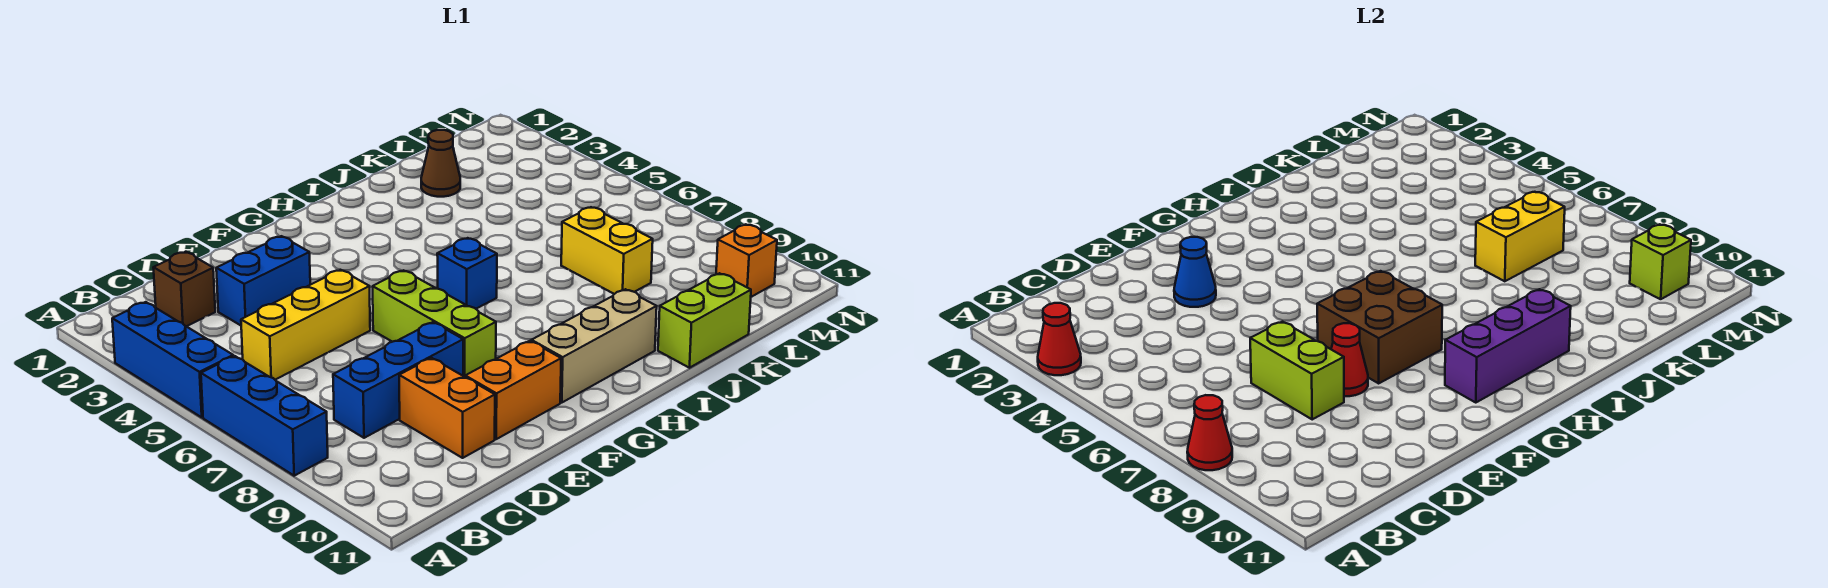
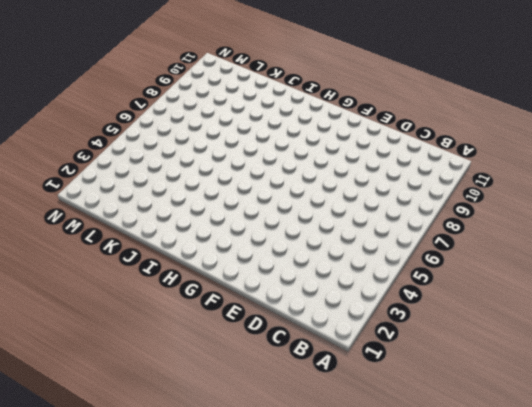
none -> blue brick A3:A5 level 1
none -> blue brick A6:A8 level 1
none -> brown brick C2 level 1

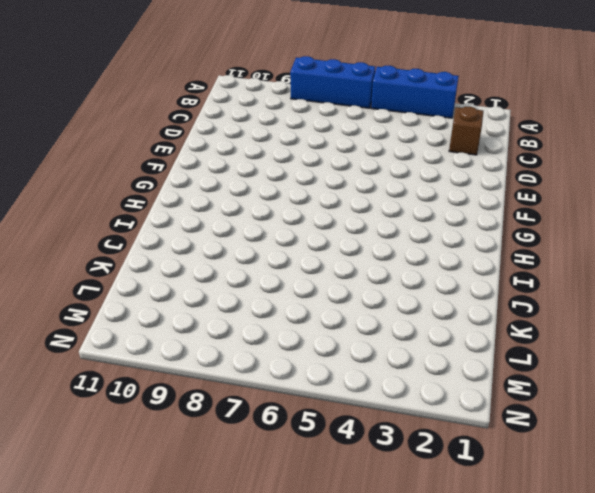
none -> yellow brick C5:E5 level 1
none -> blue brick C8:E8 level 1
none -> blue brick D3:E3 level 1

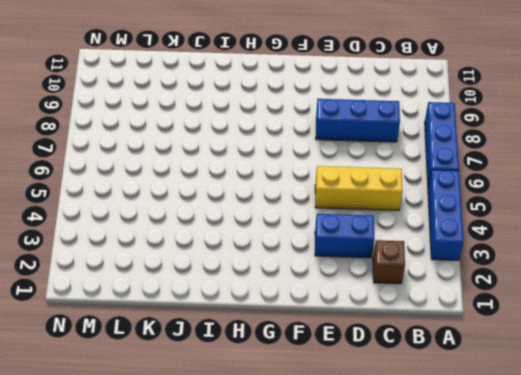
none -> orange brick D9:D10 level 1
none -> orange brick E10:F10 level 1
none -> lime brick F6:F8 level 1

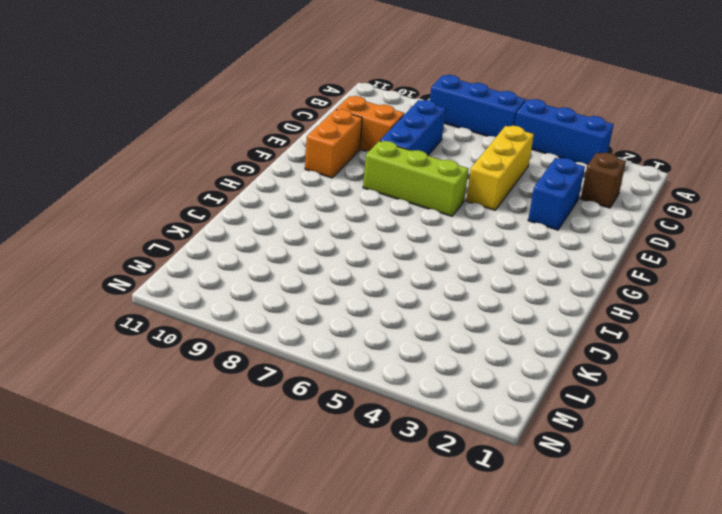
none -> tan brick G10:I10 level 1
none -> blue brick H6 level 1
none -> lime brick J11:K11 level 1

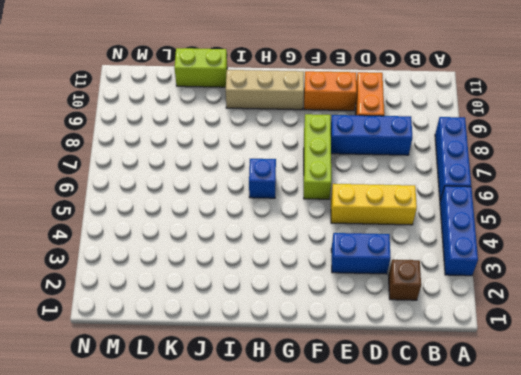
none -> brown cone K2 level 1
none -> yellow brick K7:K8 level 1
none -> orange brick M10 level 1

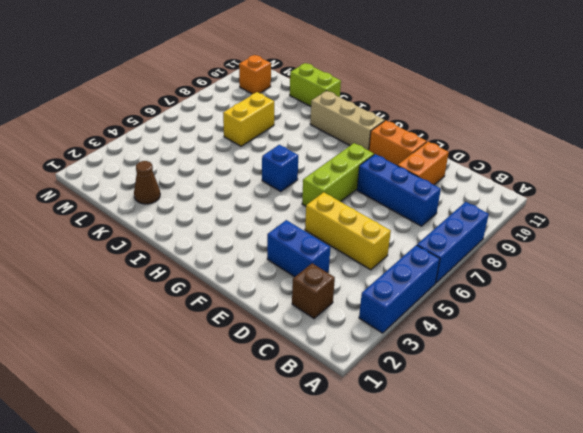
none -> red cone A3 level 2
none -> red cone A8 level 2
none -> lime brick D7:D8 level 2

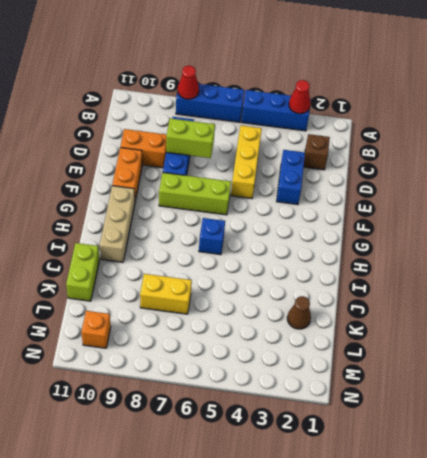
none -> blue cone E3 level 2
none -> red cone E8 level 2
none -> brown brick F7:G8 level 2

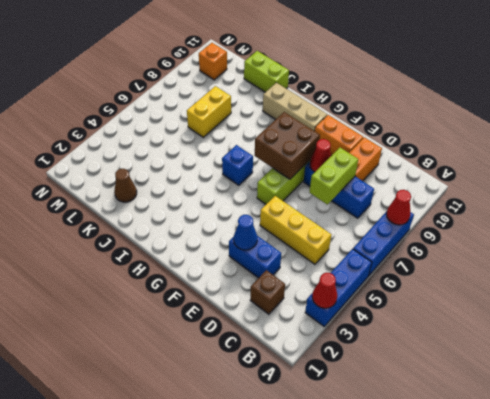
none -> purple brick G10:I10 level 2
none -> yellow brick K7:L7 level 2
none -> lime brick M10 level 2

